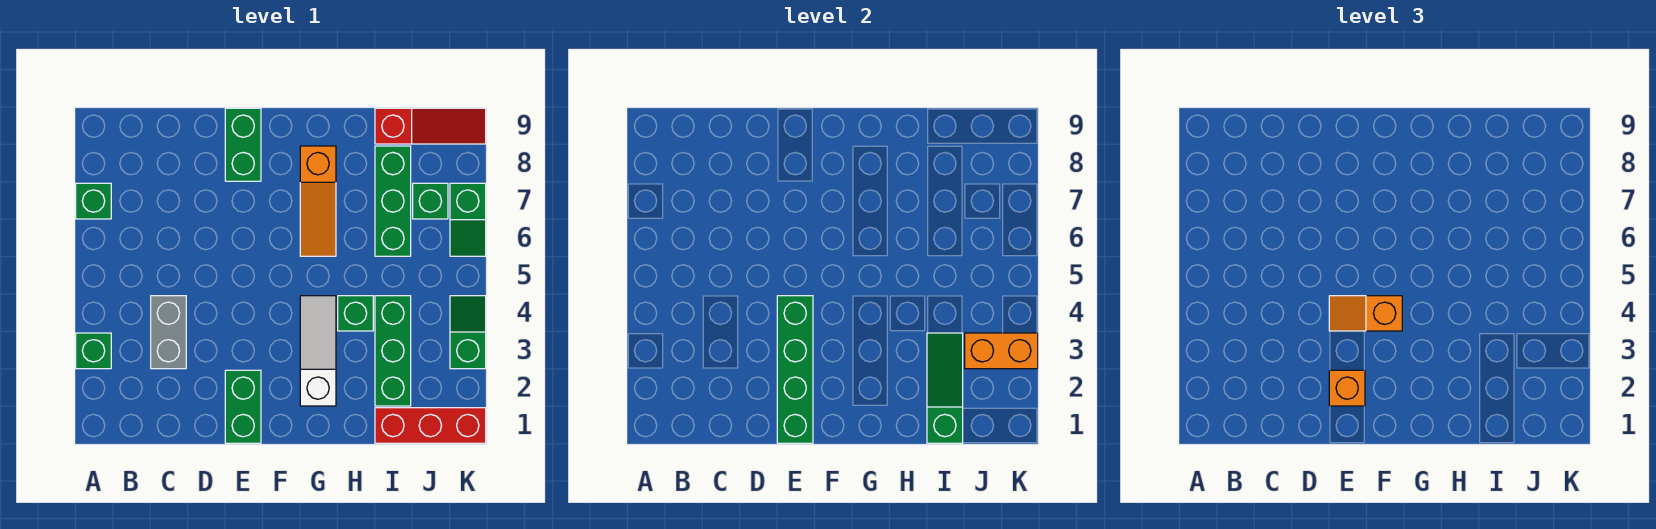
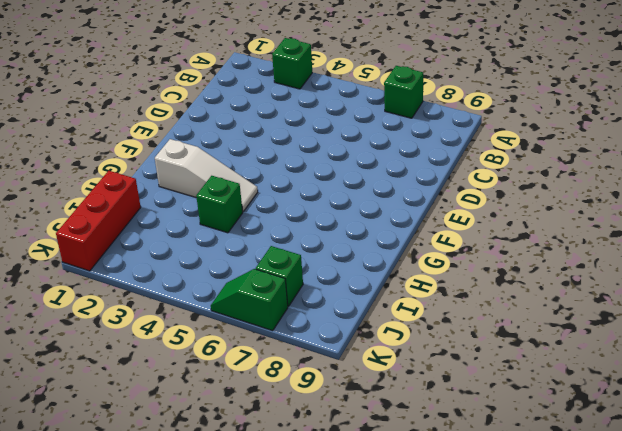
none -> grey brick C3:C4 level 1
none -> green brick E1:E2 level 1
none -> green brick E8:E9 level 1

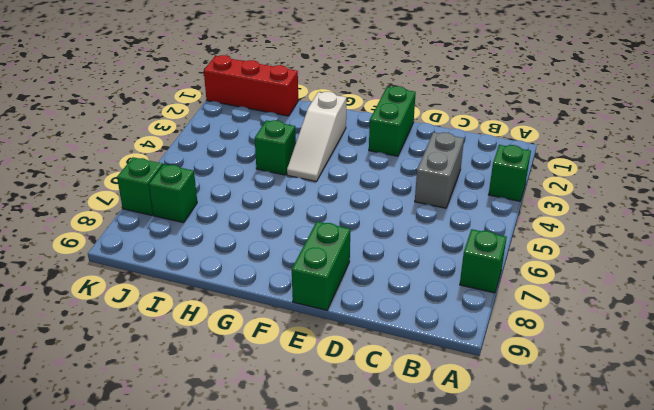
none -> orange slope G6:G8 level 1 top 8
none -> green brick I2:I4 level 1
none -> green brick I6:I8 level 1

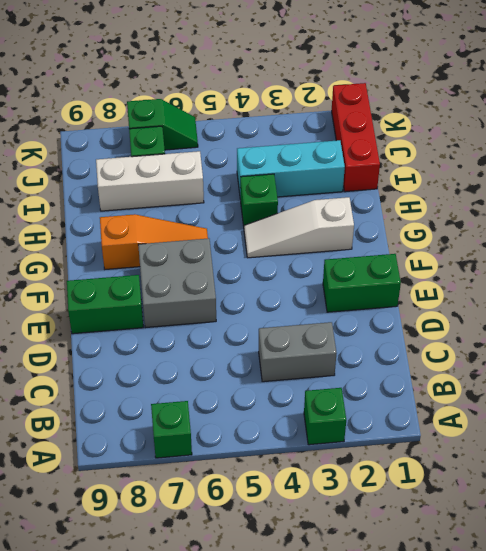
grey brick E6:F7 level 1 -> none
cyan brick I2:I4 level 1 -> green brick I2:I4 level 1
white brick I6:I8 level 1 -> green brick I6:I8 level 1
none -> red slope I9:K9 level 1 top I
none -> green slope K3:K4 level 1 top 3
none -> green brick E1:E4 level 2

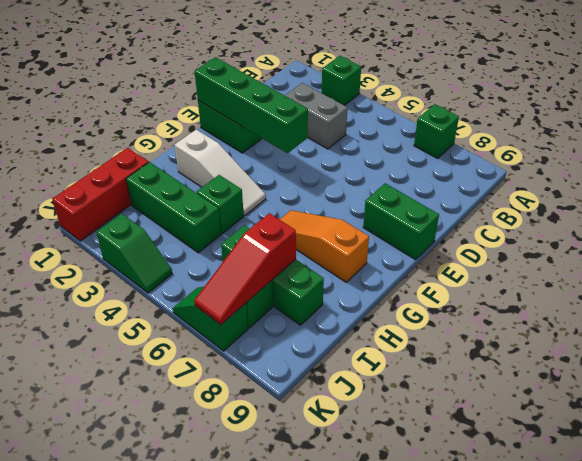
red slope I7:K7 level 2 top I -> red slope I9:K9 level 1 top I
none -> green slope I1:I3 level 2 top 1
none -> orange brick J3:K3 level 2
none -> orange brick E2 level 3

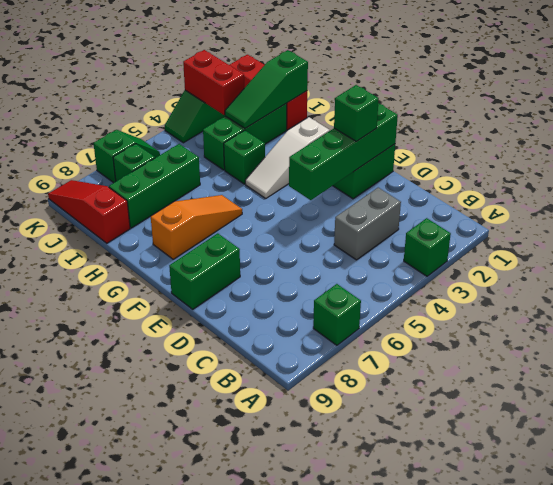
green brick E2 level 3 -> orange brick E2 level 3
red brick J3:K3 level 2 -> orange brick J3:K3 level 2
none -> orange slope E4:F4 level 3 top F

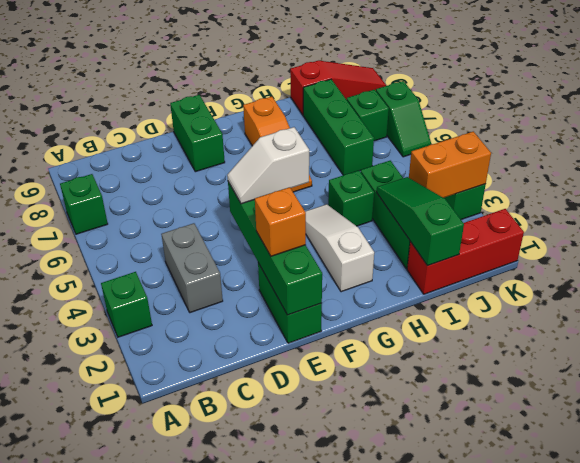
white slope E4:F4 level 3 top F -> orange slope E4:F4 level 3 top F

